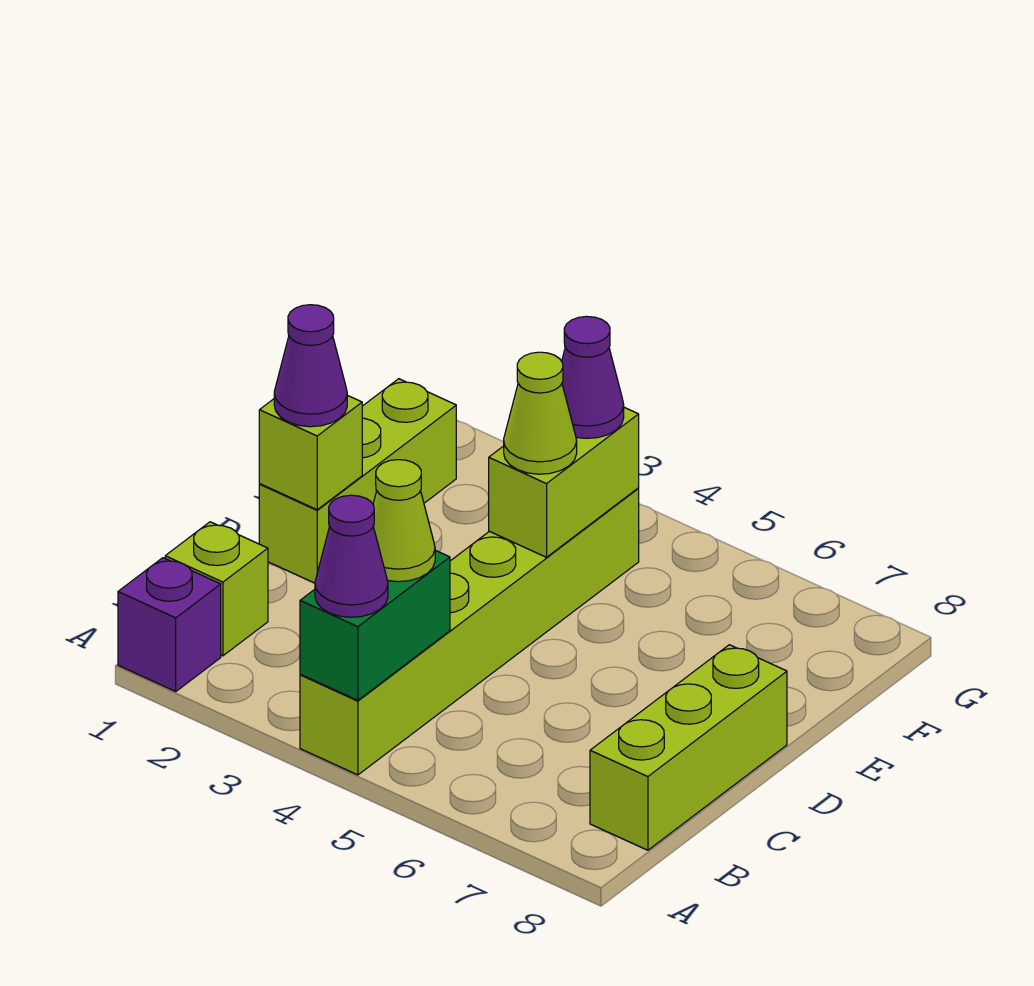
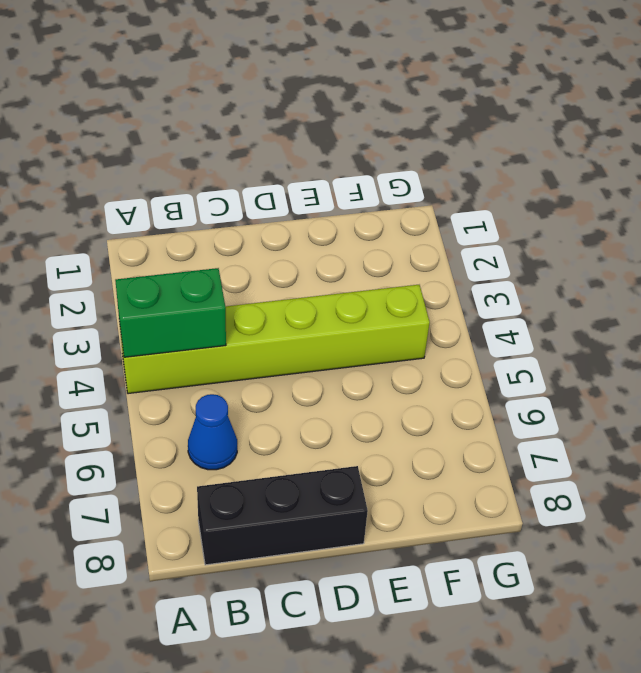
blue cone B6 level 1 -> none
black brick B8:D8 level 1 -> lime brick B8:D8 level 1
none -> purple brick A1 level 1
none -> lime brick B1 level 1
none -> lime brick D1:F1 level 1

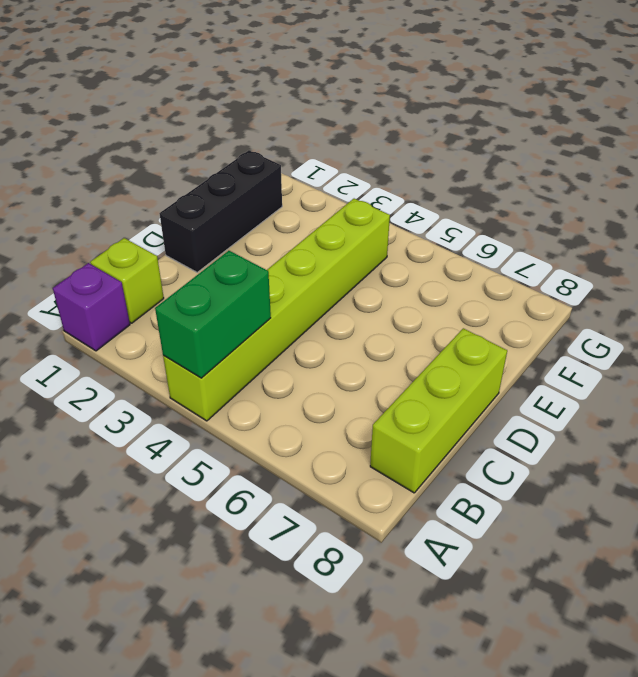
black brick D1:F1 level 1 -> lime brick D1:F1 level 1
none -> lime brick D1 level 2
none -> lime brick E4:F4 level 2
none -> purple cone A4 level 3

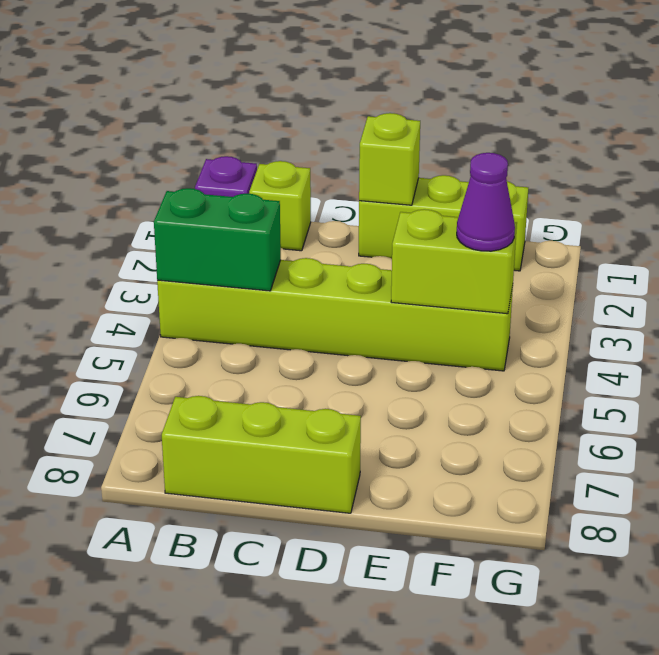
none -> purple cone A4 level 3
none -> lime cone B4 level 3
none -> purple cone D1 level 3

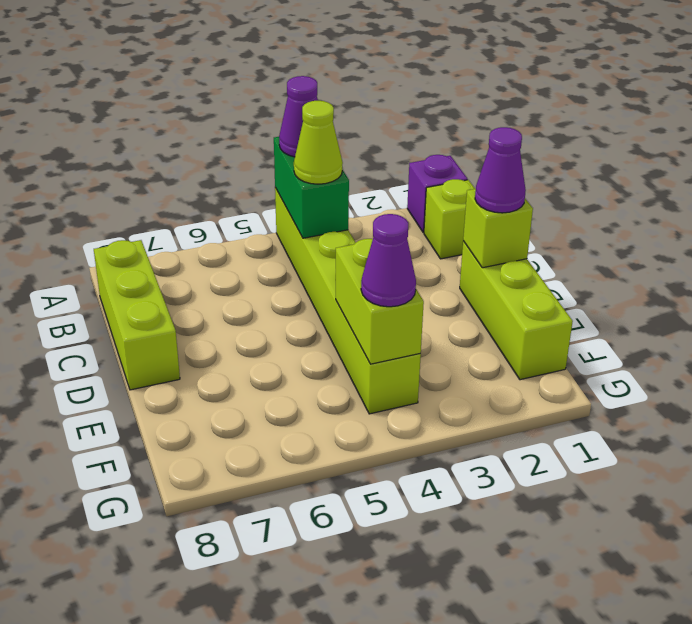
none -> lime cone E4 level 3

